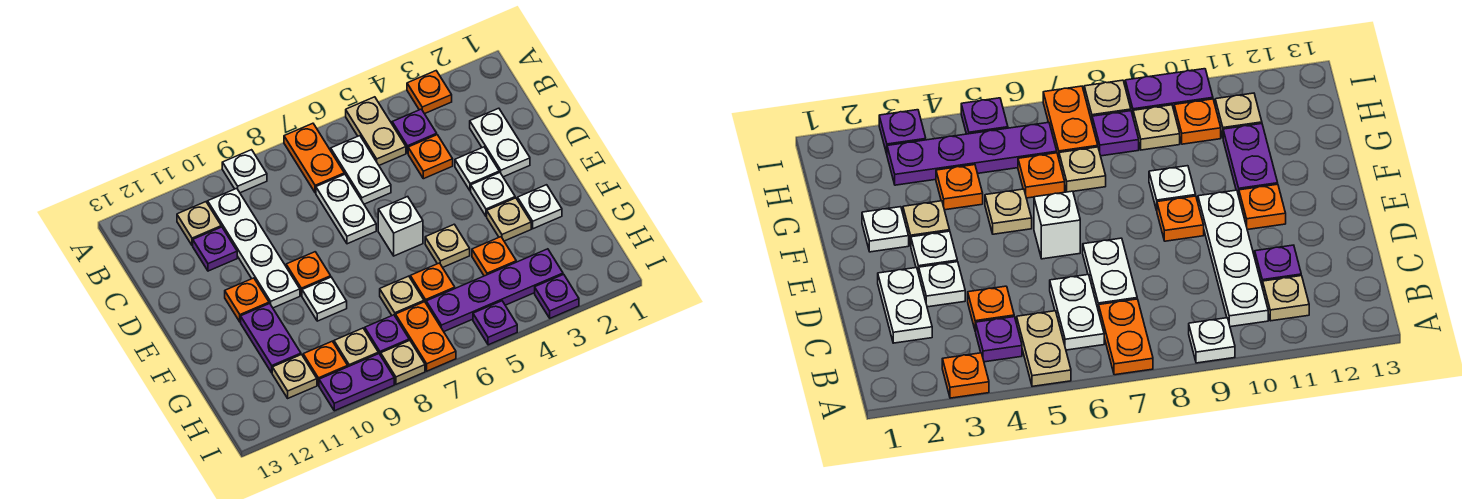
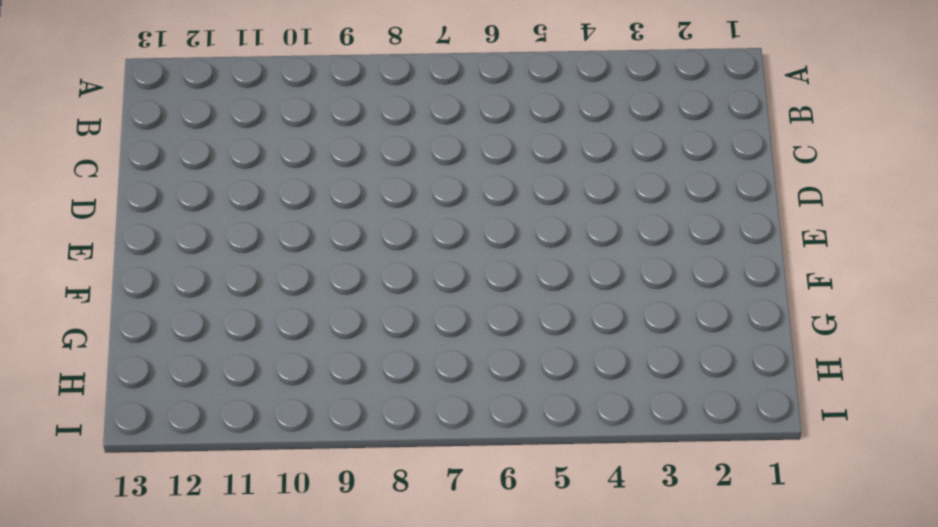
none -> orange plate A3 level 1
none -> tan plate A5:B5 level 1
none -> orange plate A7:B7 level 1
none -> white plate A9 level 1

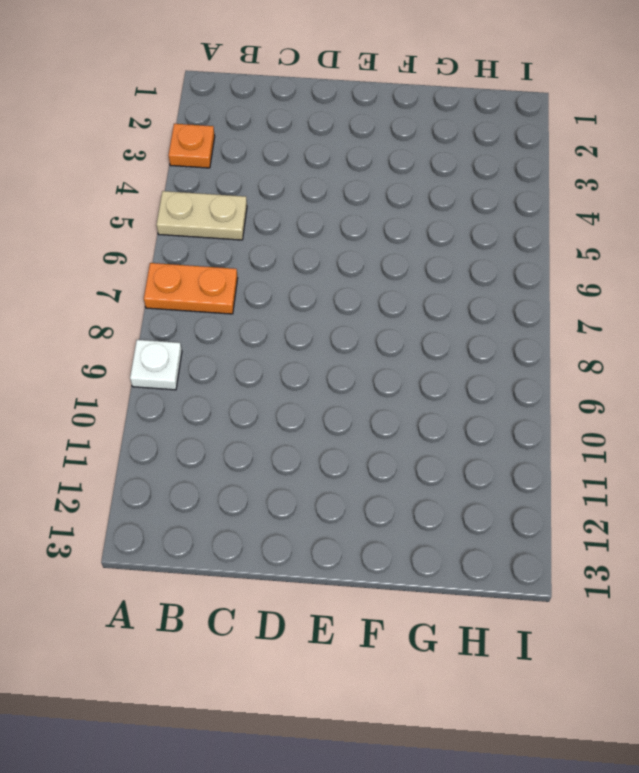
none -> purple plate B4 level 1
none -> white plate B6:C6 level 1
none -> white plate B10:E10 level 1
none -> tan plate B11 level 1

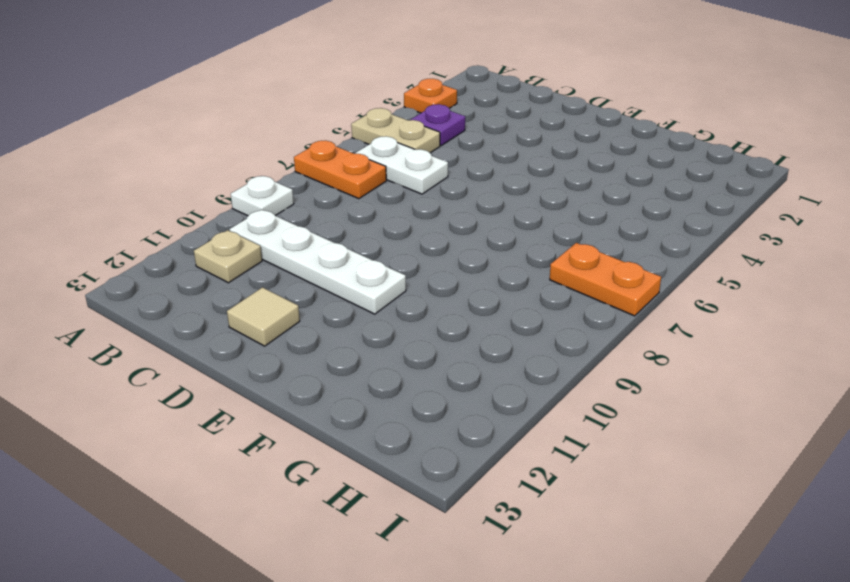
tan tile D12 level 1 -> none
none -> white plate C2:D2 level 1
none -> orange plate C4 level 1
none -> white plate C7:D7 level 1
none -> purple plate C11 level 1

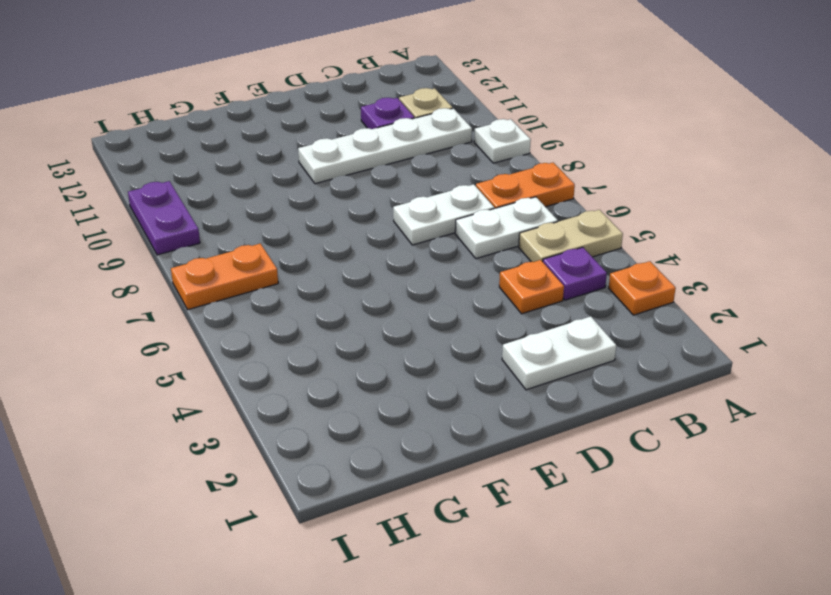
none -> white plate D3 level 1
none -> white plate E3 level 1
none -> white brick E6 level 1
none -> orange plate E9 level 1

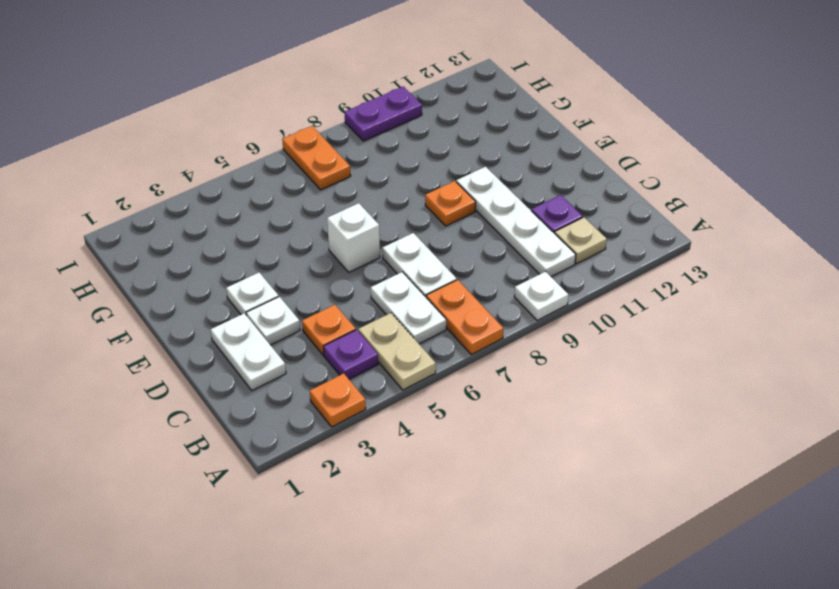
none -> orange plate E11 level 1
none -> white plate F2 level 1
none -> tan plate F3 level 1
none -> tan plate F5 level 1

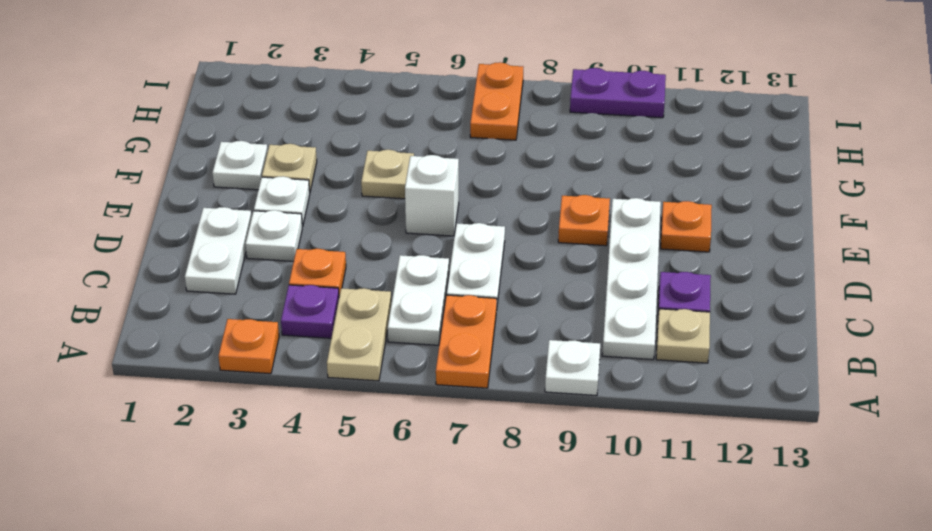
none -> white plate F9 level 1
none -> purple plate F11:G11 level 1
none -> orange plate G4 level 1
none -> orange plate G6 level 1

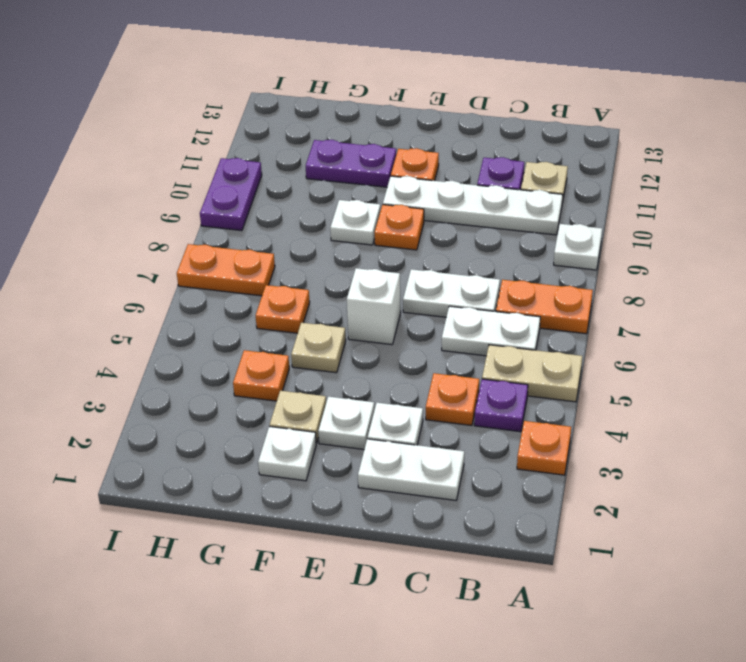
none -> tan plate G7 level 1
none -> purple plate H3:H6 level 1
none -> purple plate H8 level 1
none -> tan plate H9 level 1

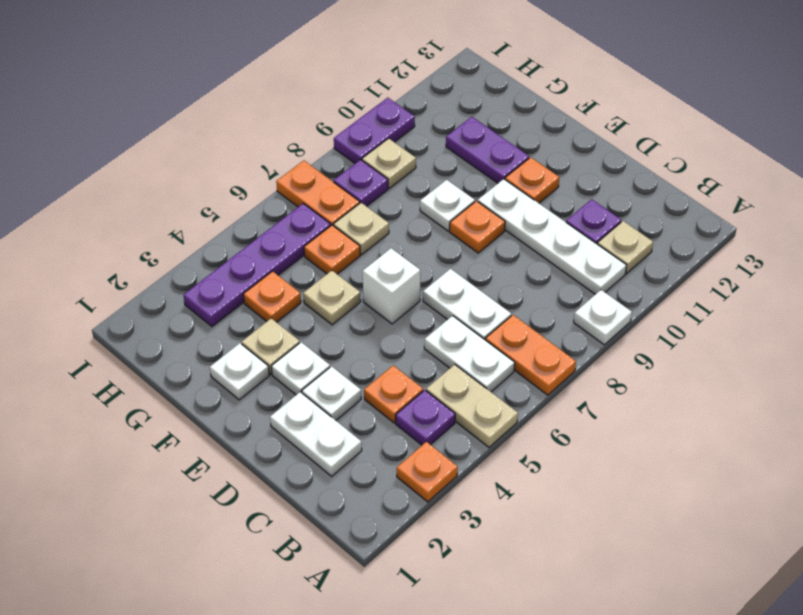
none -> orange plate H10 level 1
none -> tan plate H11 level 1
none -> purple plate I3 level 1
none -> purple plate I5 level 1

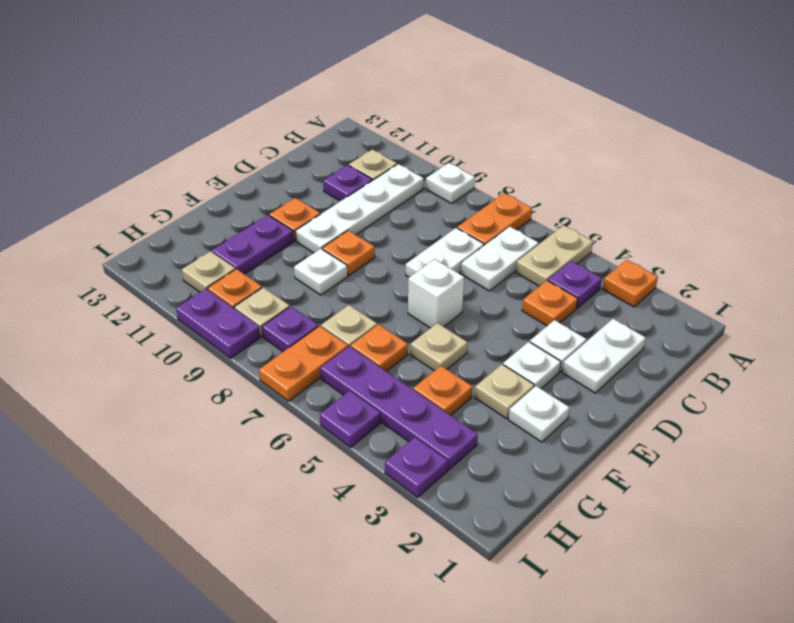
none -> tan plate I8 level 1

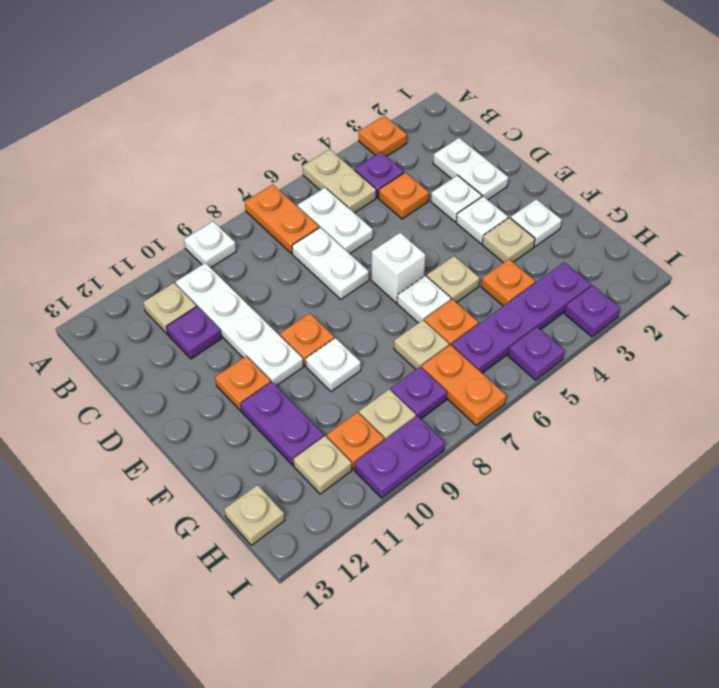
white plate F6 level 1 -> none
tan plate H13 level 1 -> tan plate I8 level 1

